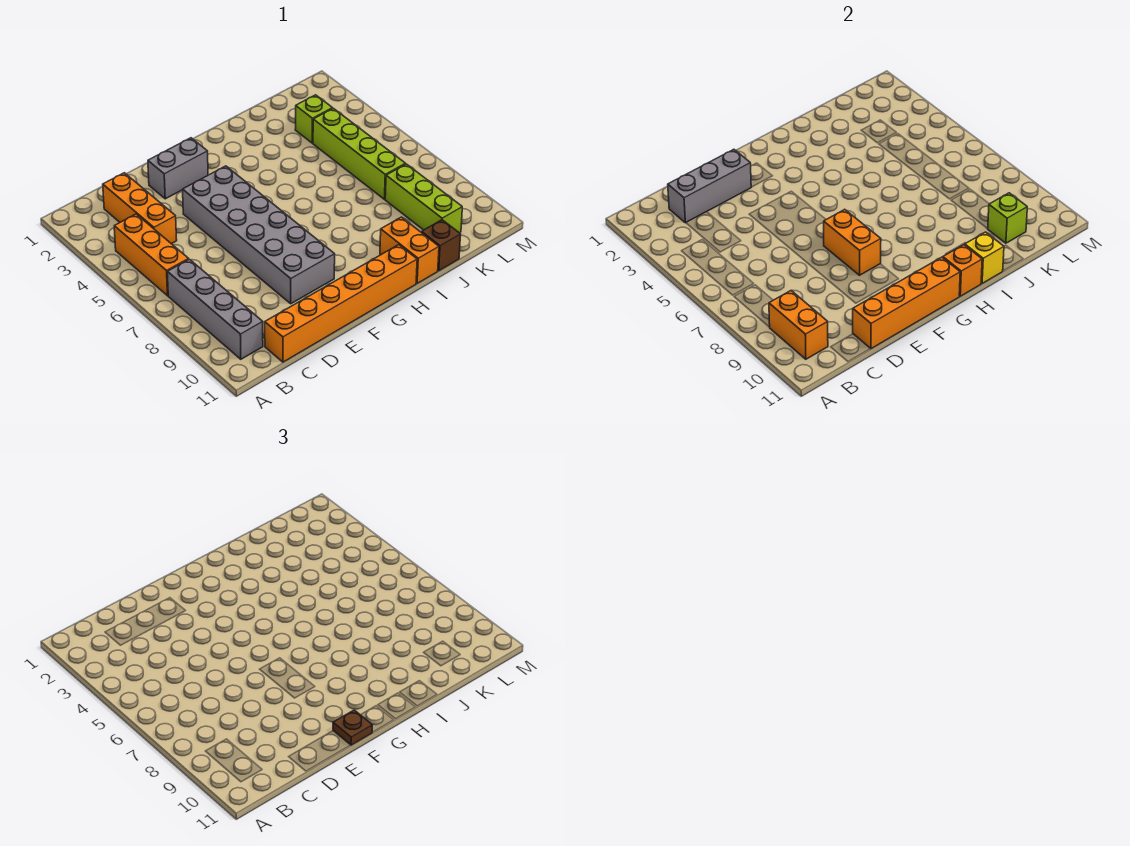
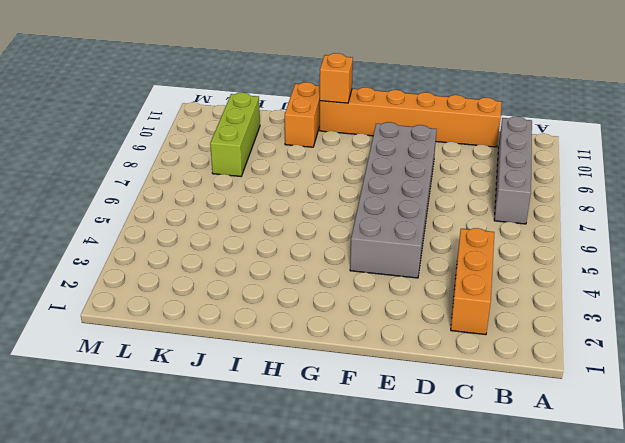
none -> orange brick B4:B6 level 1
none -> grey brick E2:F2 level 1
none -> brown brick J11 level 1

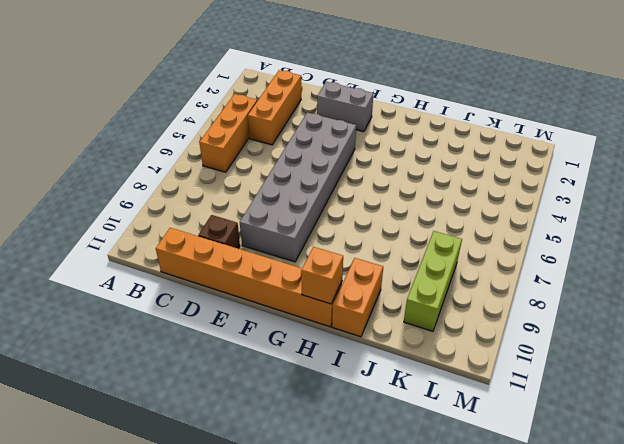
brown brick D10 level 1 -> brown brick J11 level 1
none -> grey brick B7:B10 level 1
none -> lime brick K3 level 1
none -> lime brick K4:K7 level 1

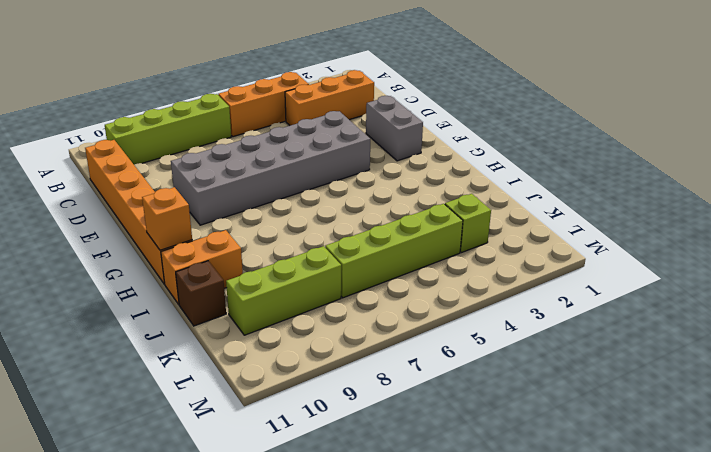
lime brick B7:B10 level 1 -> grey brick B7:B10 level 1
none -> orange brick B9:B10 level 2
none -> grey brick C2:E2 level 2
none -> orange brick D11:G11 level 2

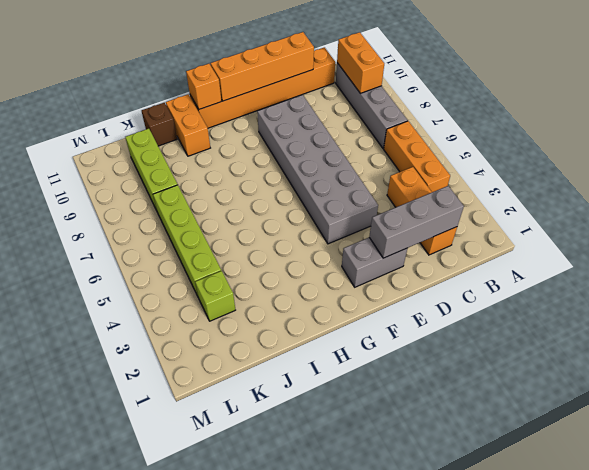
none -> orange brick F7:F8 level 2
none -> yellow brick I11 level 2
none -> lime brick K10 level 2

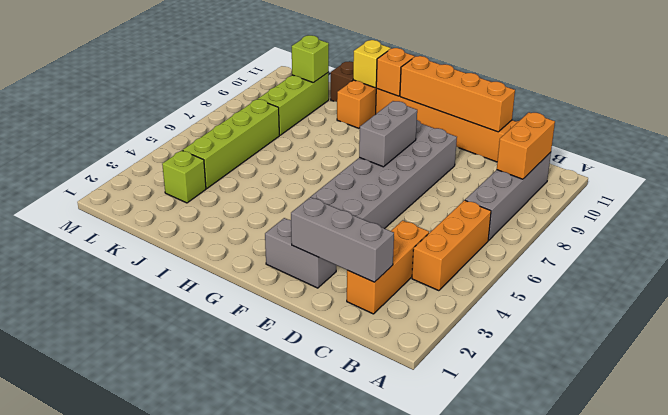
grey brick F7:F8 level 2 -> orange brick F7:F8 level 2
none -> brown plate F11 level 3

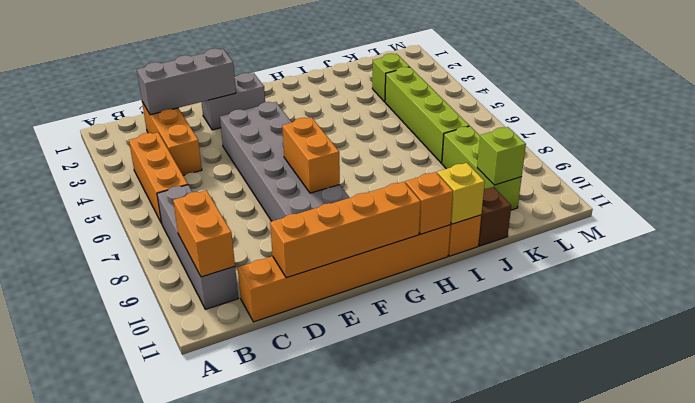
none -> brown plate F11 level 3

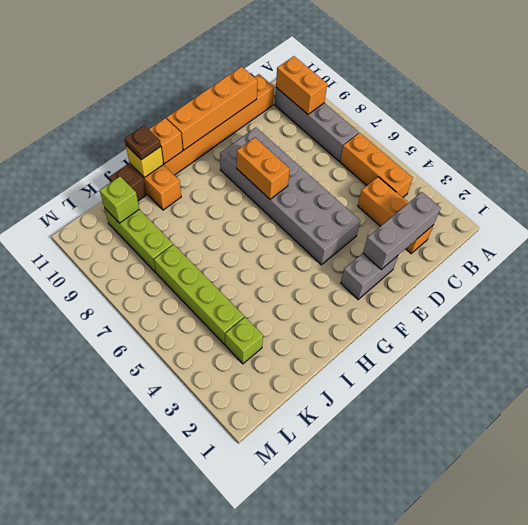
brown plate I11 level 3 -> brown plate F11 level 3

